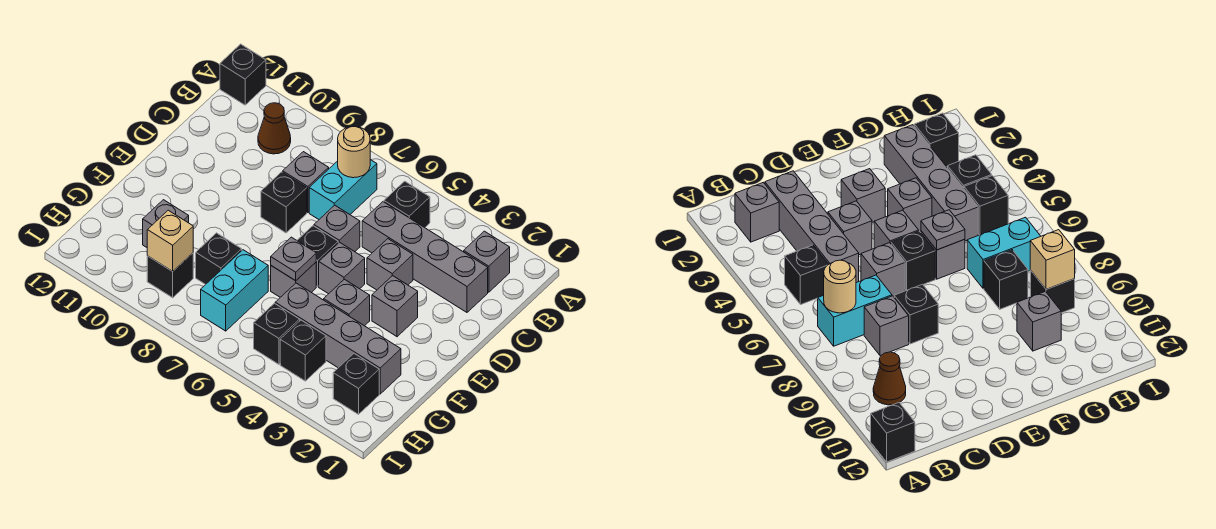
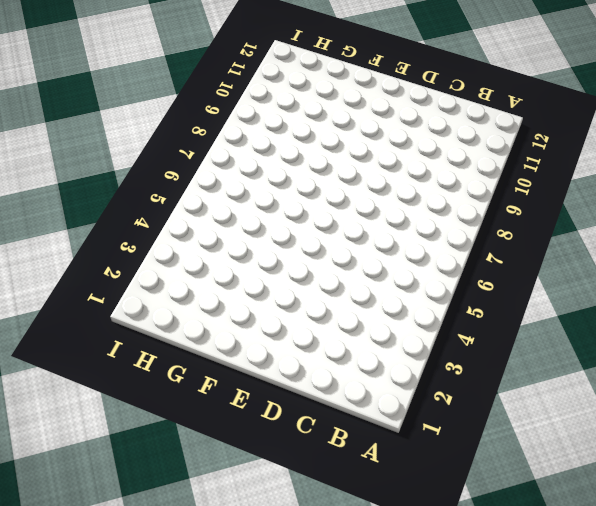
none -> black brick A12 level 1
none -> grey brick B2 level 1
none -> black brick B5 level 1

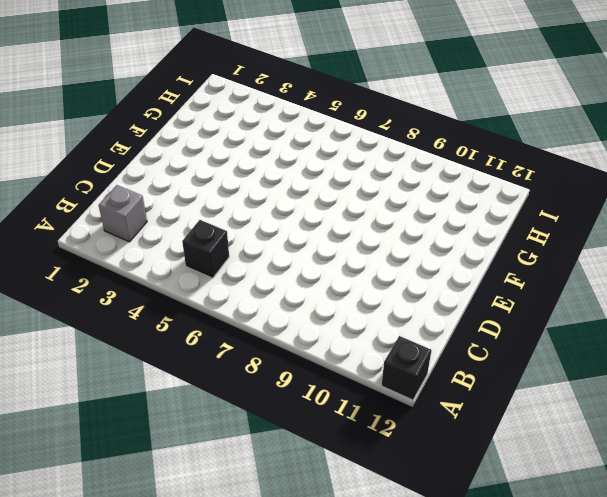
none -> cyan brick B7:C7 level 1
none -> brown cone B10 level 1
none -> grey brick C2:C5 level 1

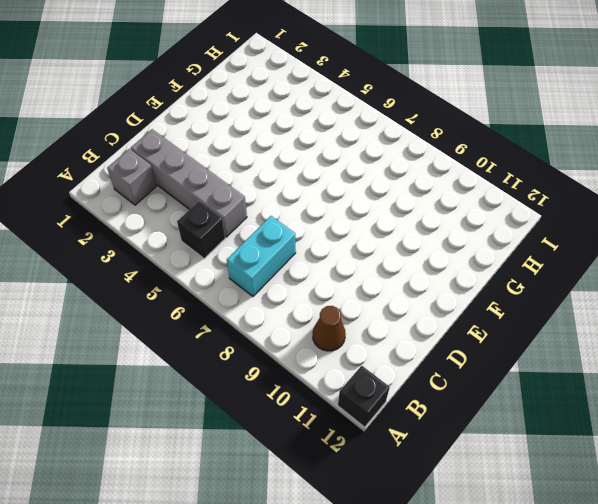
none -> grey brick C8 level 1
none -> grey brick D4 level 1
none -> grey brick D6 level 1

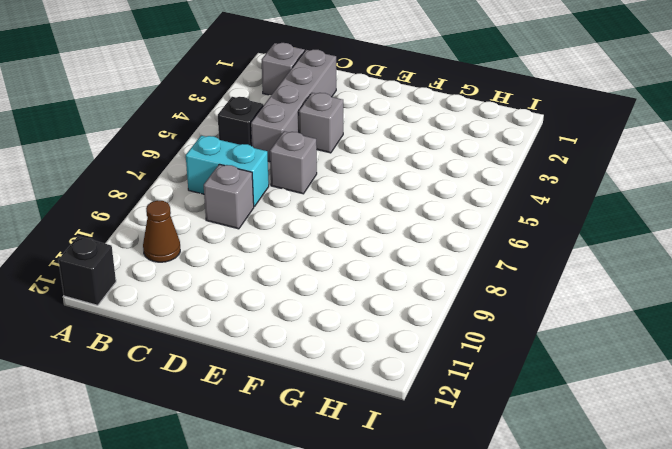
none -> black brick D8 level 1
none -> grey brick E3 level 1
none -> grey brick E5 level 1

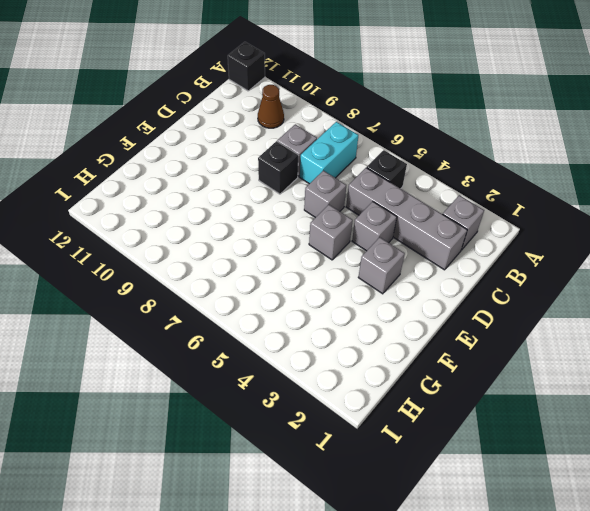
none -> black brick E6 level 1
none -> grey brick F4 level 1
none -> grey brick F6 level 1

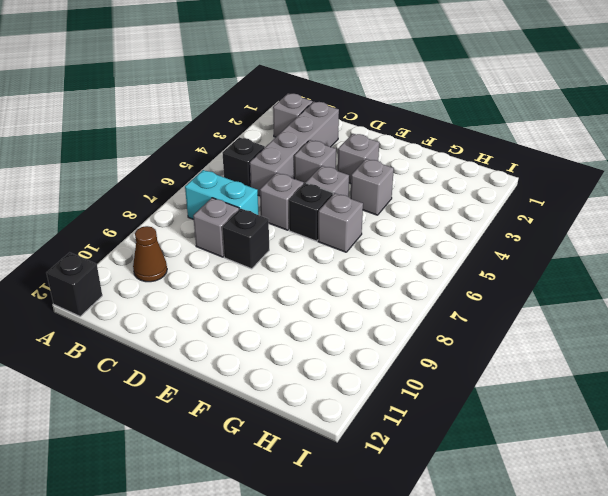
none -> grey brick G2:G5 level 1
none -> cyan brick G7:H7 level 1
none -> black brick G8 level 1

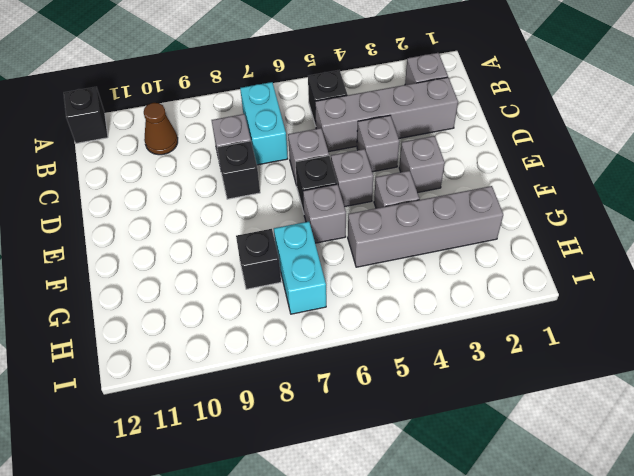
none -> grey brick G10 level 1
none -> black brick H2 level 1
none -> black brick H4 level 1

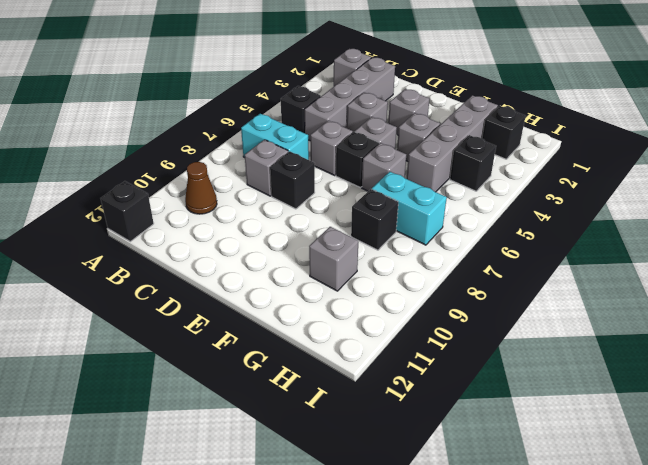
none -> black brick H5 level 1
none -> black brick H9 level 1
none -> tan round brick B7 level 2

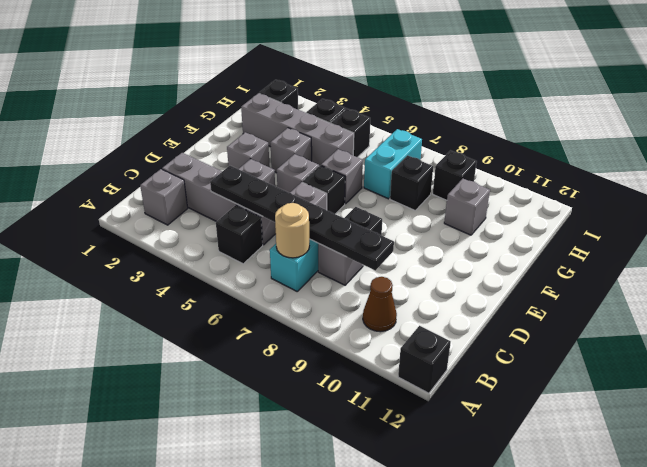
black plate C4:C9 level 2 -> none
none -> grey plate F6 level 2
none -> tan brick H9 level 2

